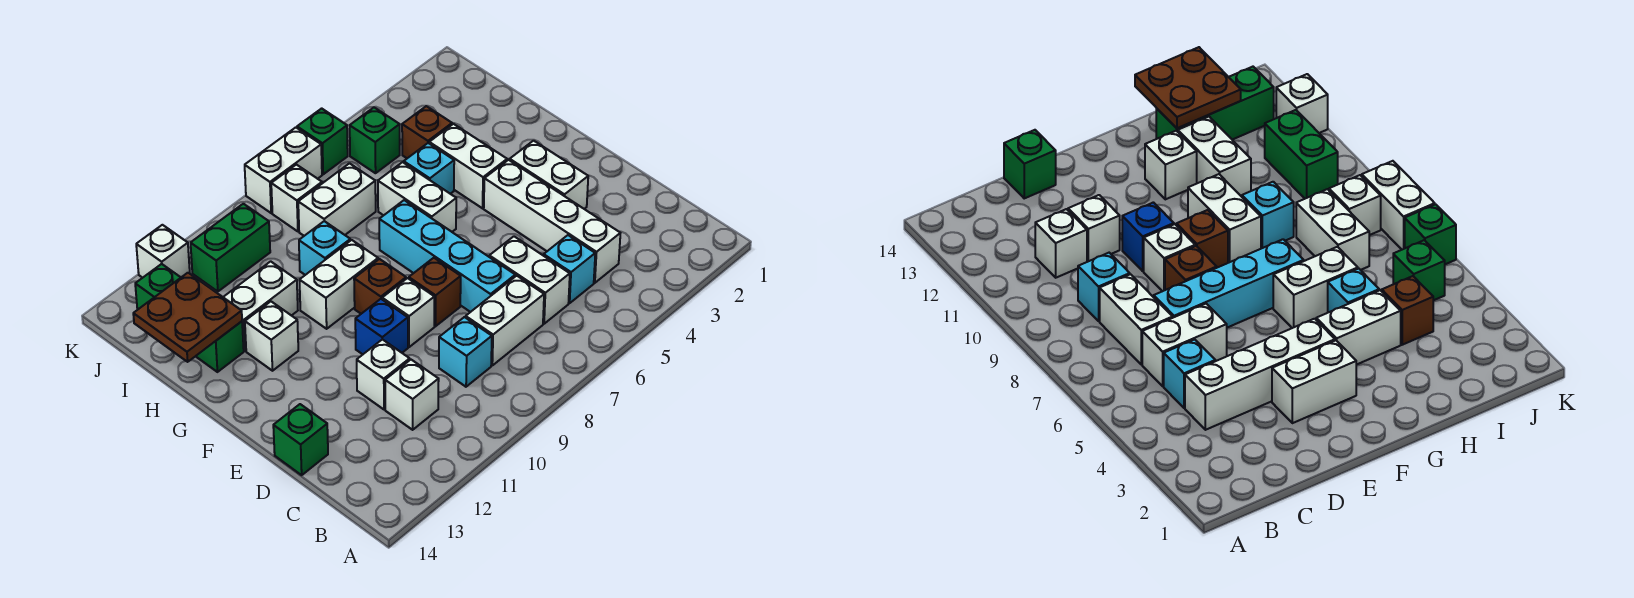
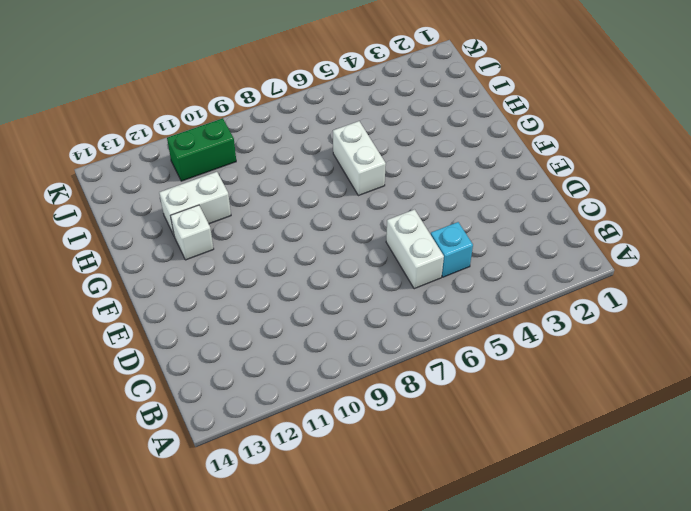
none -> white brick C4:F4 level 1
none -> white brick C7:C8 level 1
none -> cyan brick C9 level 1
none -> white brick C11 level 1

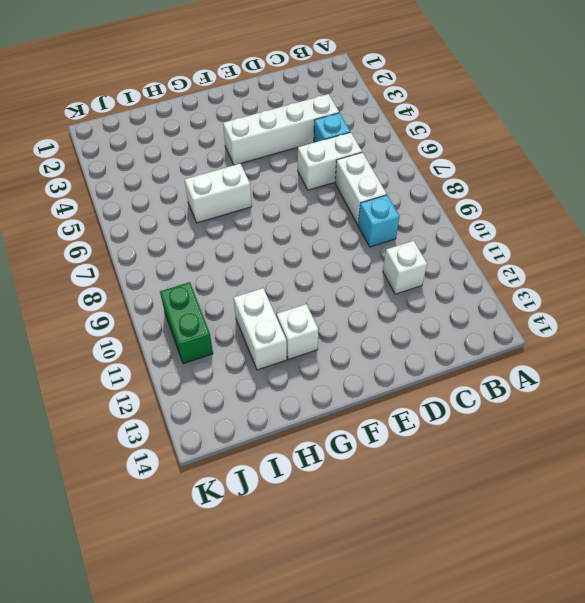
none -> cyan brick D7:G7 level 1
none -> white brick D11 level 1
none -> green brick D14 level 1
none -> white brick E3:F3 level 1

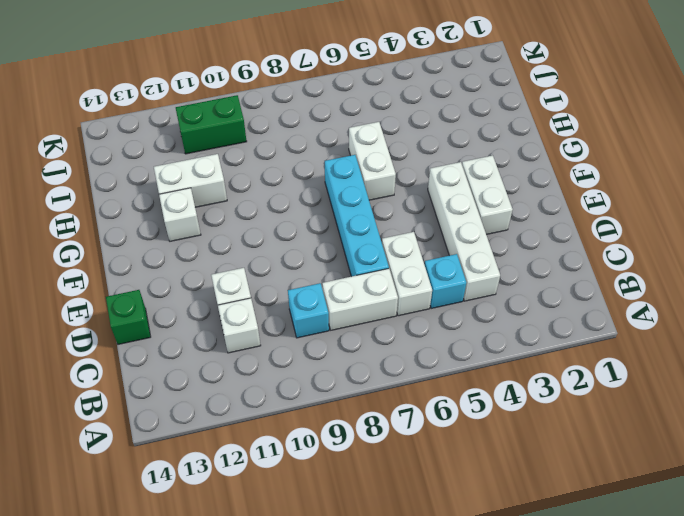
none -> brown brick E8 level 1
none -> white brick E9 level 1
none -> blue brick E10 level 1
none -> brown brick F9 level 1

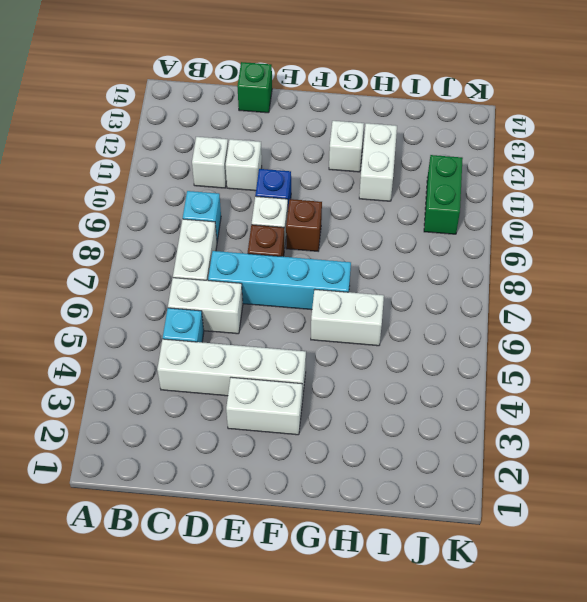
none -> white brick G4:H4 level 1
none -> white brick G9:G10 level 1
none -> cyan brick H5 level 1
none -> cyan brick H9 level 1

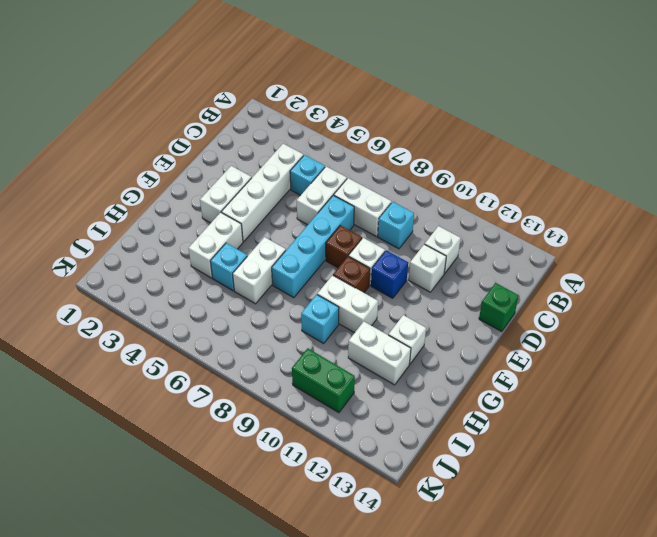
none -> green brick H13:J13 level 1
none -> brown brick I4 level 1
none -> white brick I7:I8 level 1
none -> green brick J5 level 1

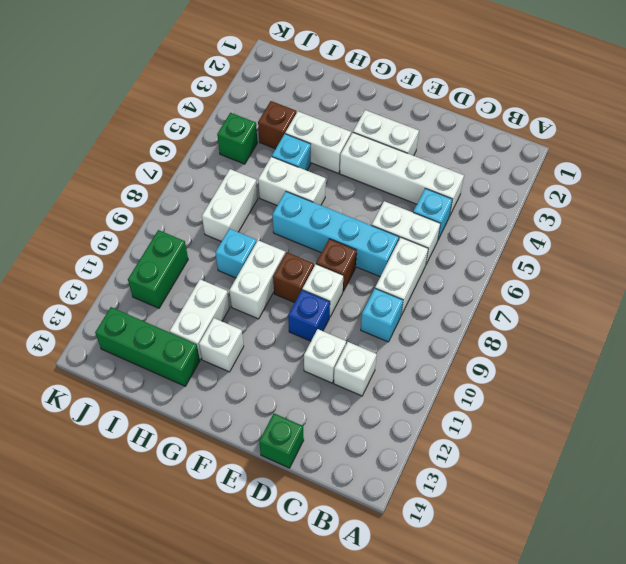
none -> white brick J8 level 1
none -> green brick K6 level 1
none -> white brick K7:K8 level 1
none -> white brick K12 level 1

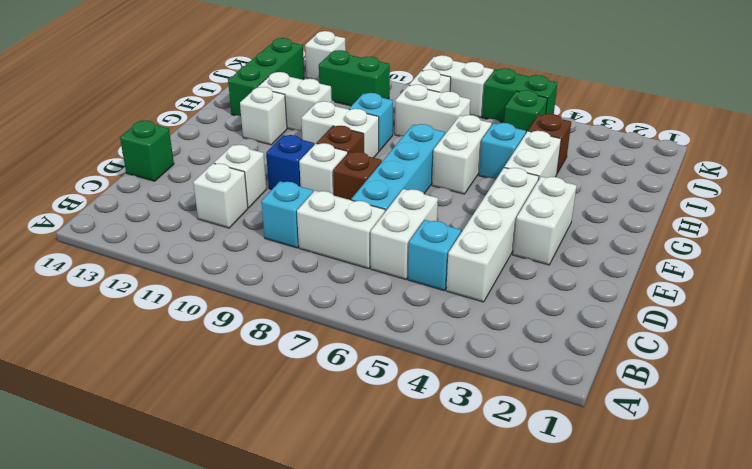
green brick K5:K6 level 1 -> green brick K6 level 1
none -> brown plate H13:I14 level 2

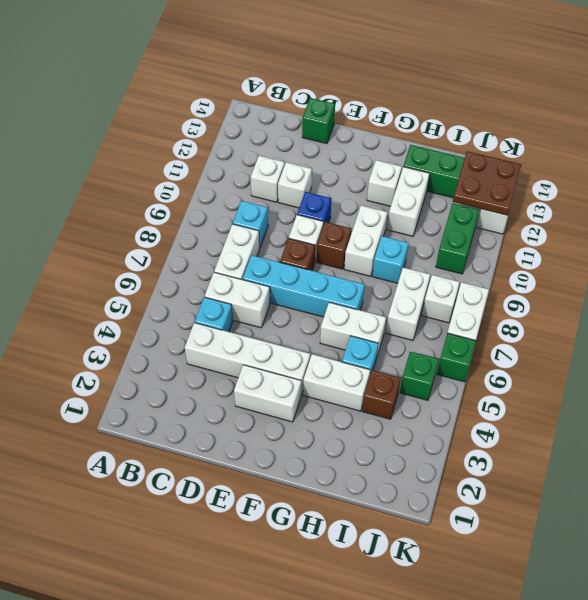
brown plate J12:K13 level 2 -> brown plate H13:I14 level 2

